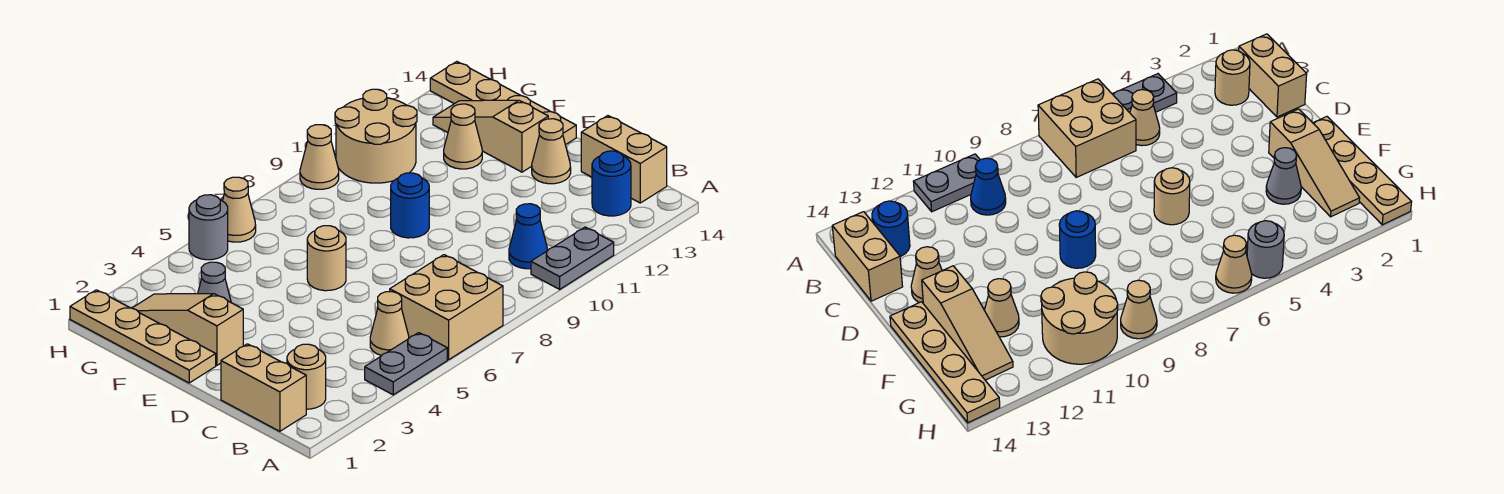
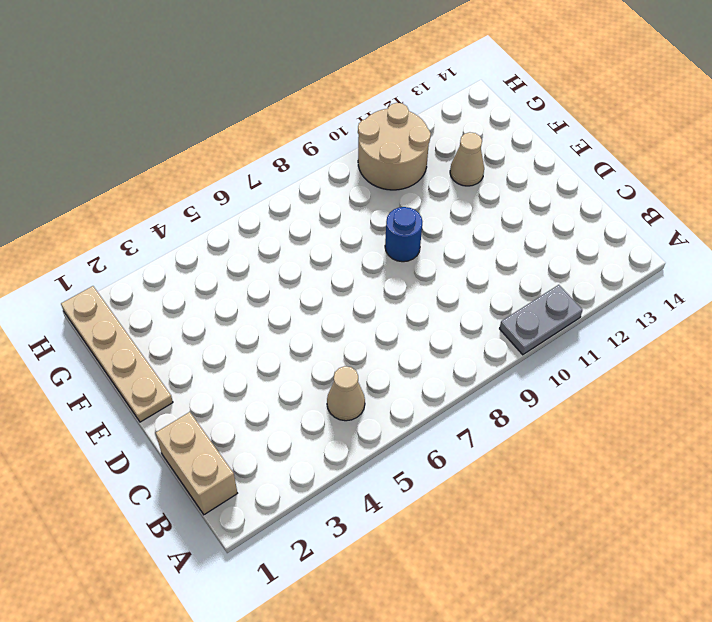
none -> grey plate A4:A5 level 1
none -> tan brick A6:B7 level 1
none -> tan round brick B2 level 1

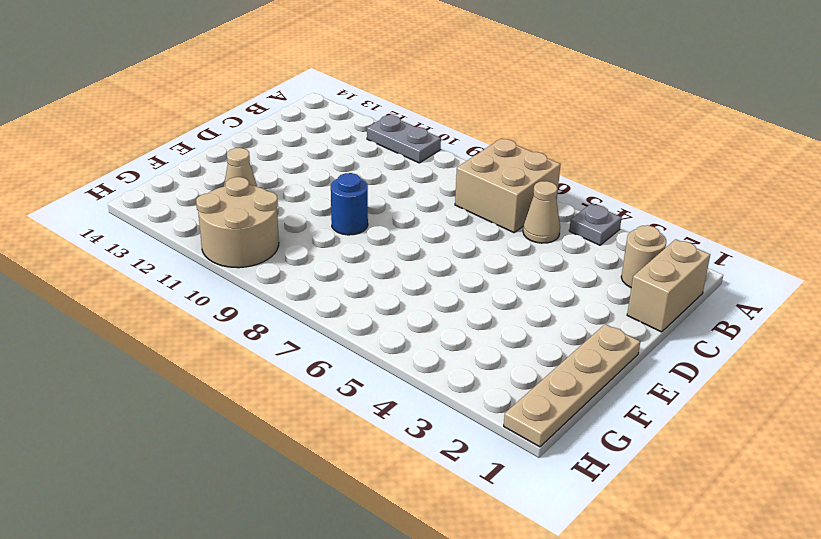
grey plate A4 level 1 -> grey plate A4:A5 level 1
none -> blue cone B10 level 1
none -> blue round brick B13 level 1
none -> tan brick B14:C14 level 1

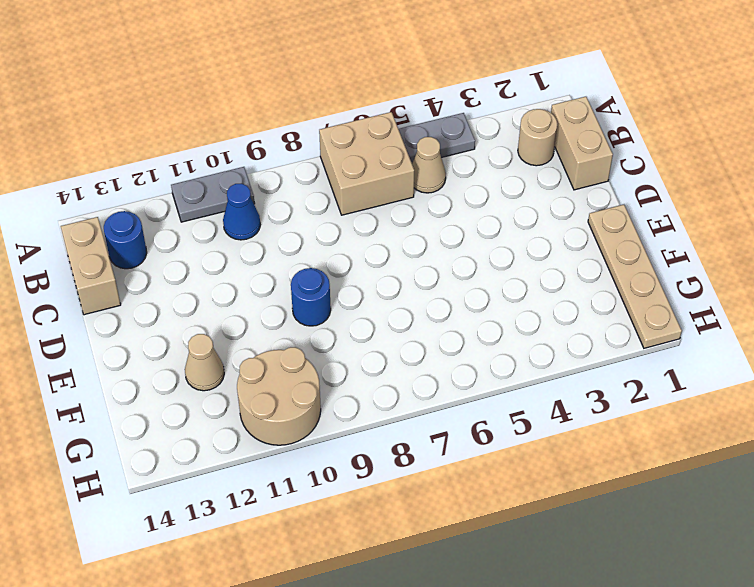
none -> tan cone D13 level 1
none -> tan slope E2:G2 level 1 top E
none -> tan round brick E6 level 1

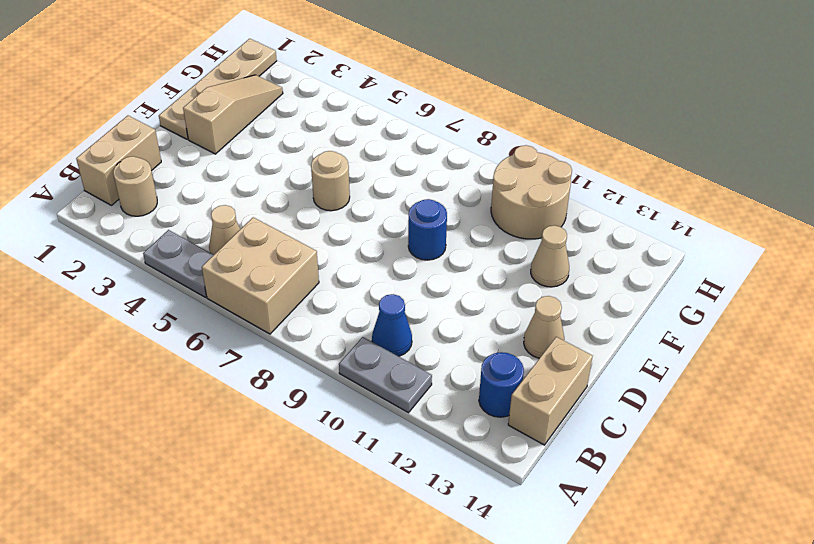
none -> tan slope E13:G13 level 1 top E
none -> tan plate E14:H14 level 1
none -> grey cone F3 level 1

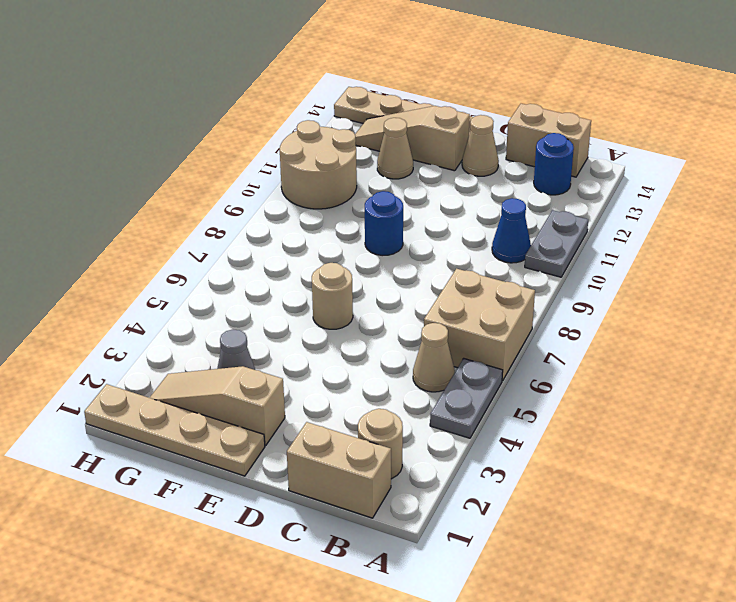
none -> grey round brick H5 level 1
none -> tan cone H6 level 1
none -> tan cone H9 level 1

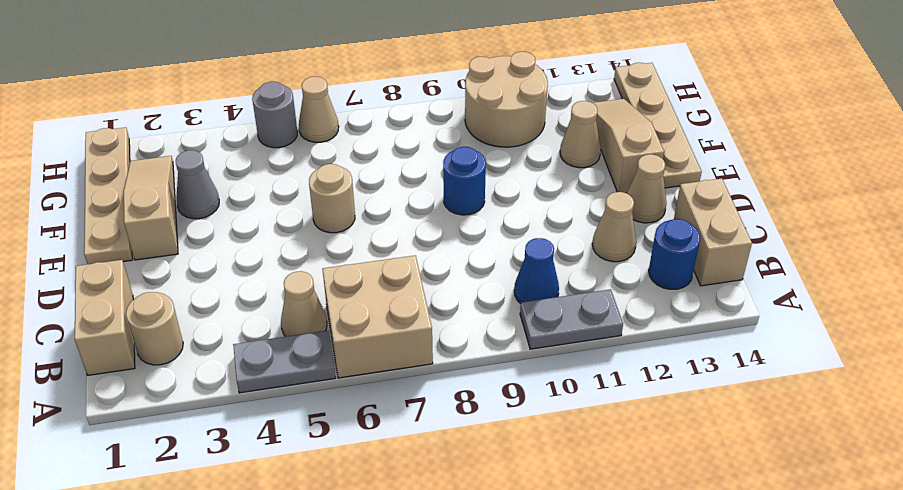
tan cone C12 level 1 -> tan cone H9 level 1

